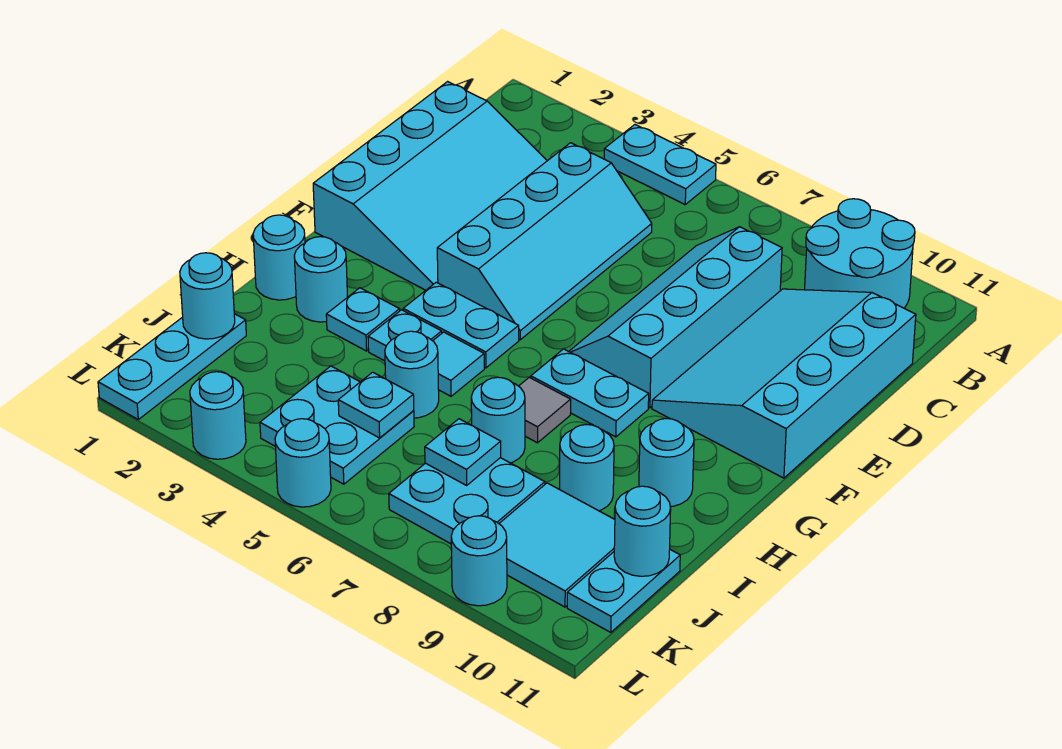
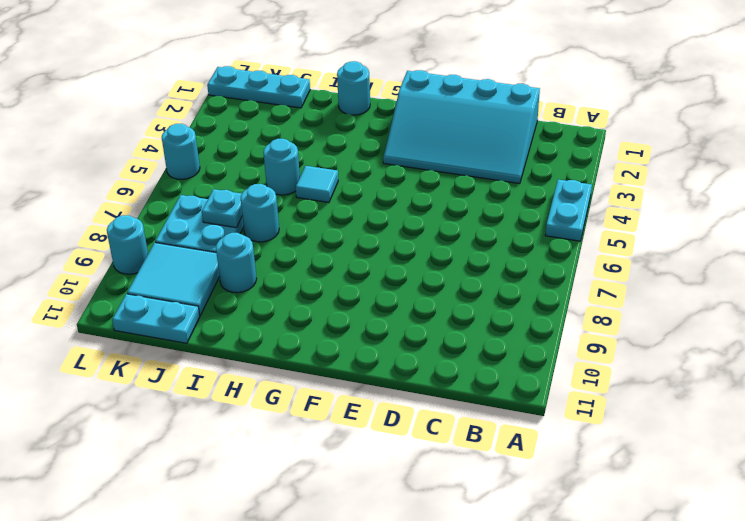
none -> cyan round brick A9:B10 level 1
none -> cyan slope C4:F5 level 1 top 4
none -> cyan slope C7:F8 level 1 top 8
none -> cyan slope C9:F11 level 1 top 11

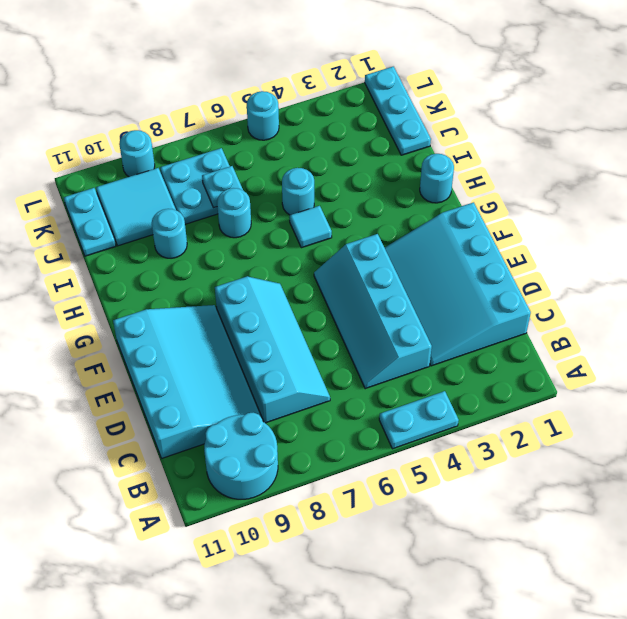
none -> cyan plate G4:G5 level 1
none -> cyan plate G7:G8 level 1
none -> cyan round brick H2 level 1
none -> cyan plate H3 level 1

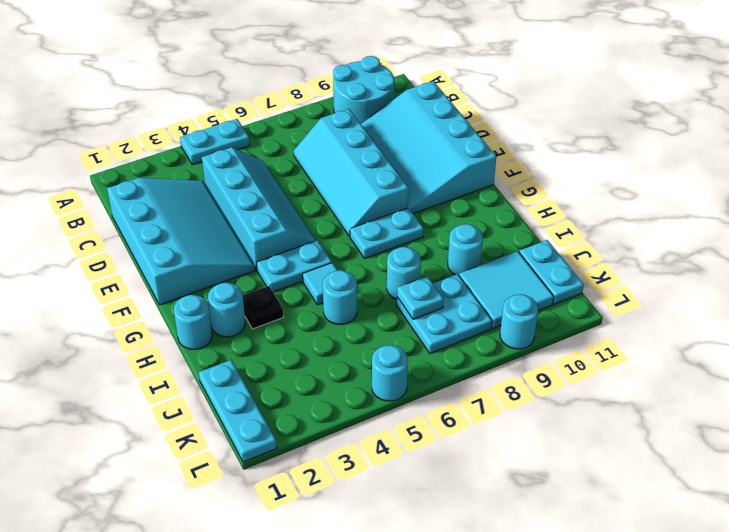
black plate H3 level 1 -> cyan plate H3 level 1
none -> cyan plate H4 level 1
none -> grey tile H7 level 1
none -> cyan round brick H10 level 1
none -> cyan plate J4:K5 level 1

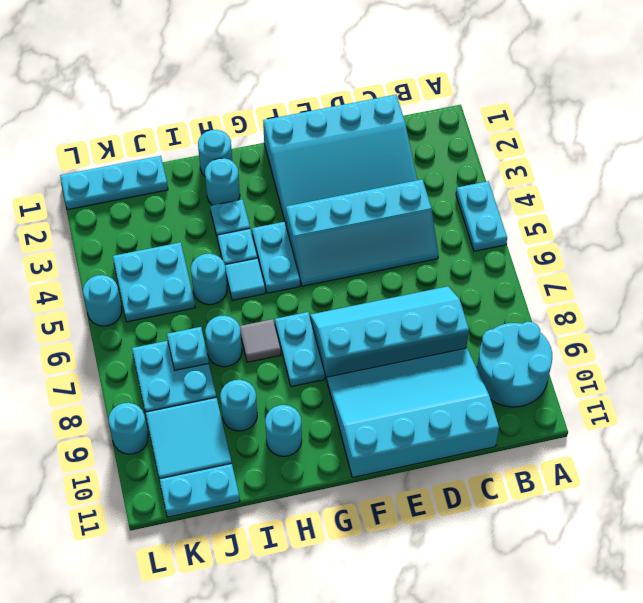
none -> cyan round brick L3 level 1
none -> cyan round brick J1 level 2
none -> cyan plate J5 level 2
none -> cyan round brick J11 level 2

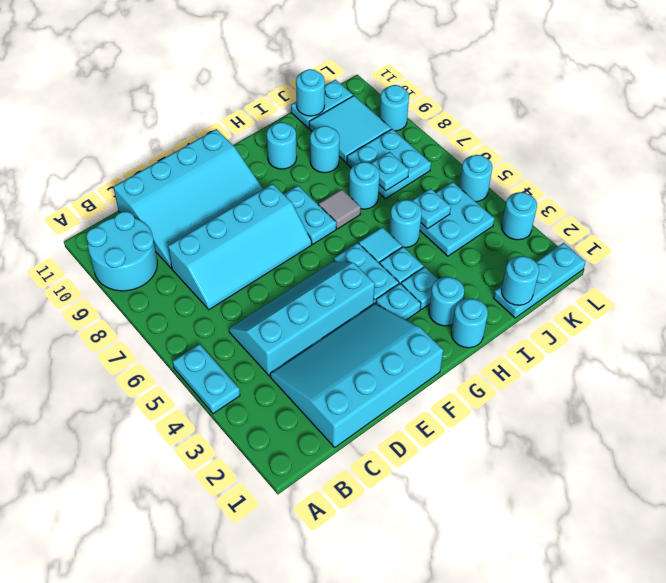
cyan plate G3 level 1 -> none

